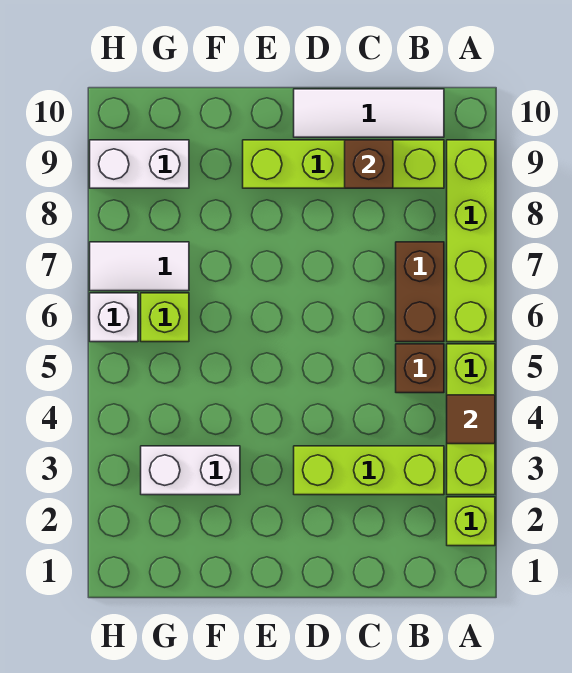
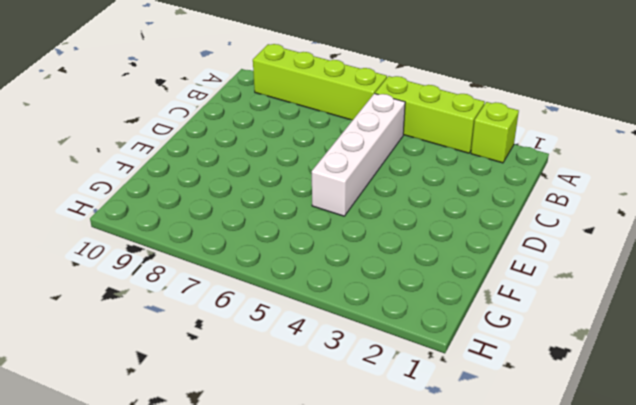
white brick B5:E5 level 1 -> brown brick B5 level 1
none -> lime brick B3:D3 level 1
none -> brown brick B6:B7 level 1
none -> lime brick B9:E9 level 1

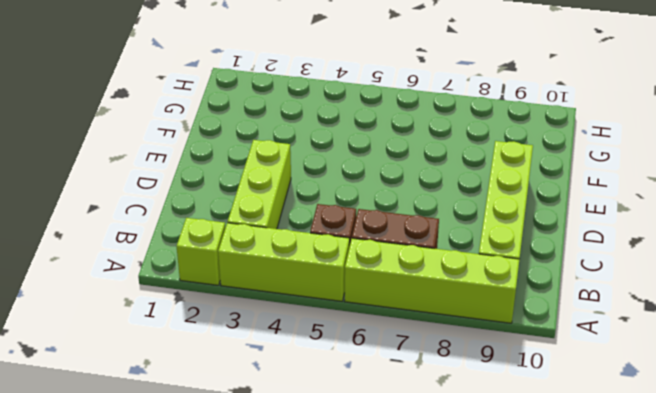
none -> white tile B10:D10 level 1
none -> white brick F3:G3 level 1
none -> lime brick G6 level 1

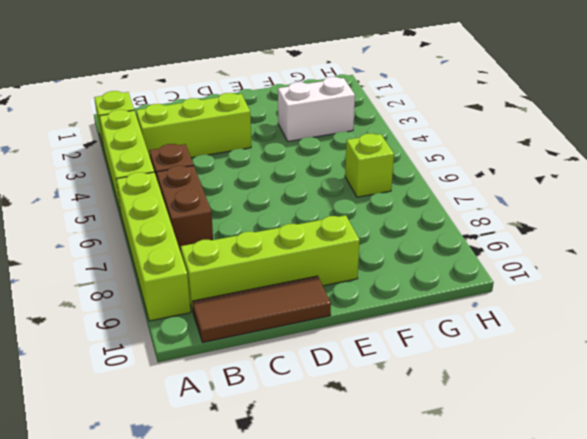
brown tile B10:D10 level 1 -> white tile B10:D10 level 1
none -> white tile G7:H7 level 1
none -> white brick G9:H9 level 1
none -> white brick H6 level 1

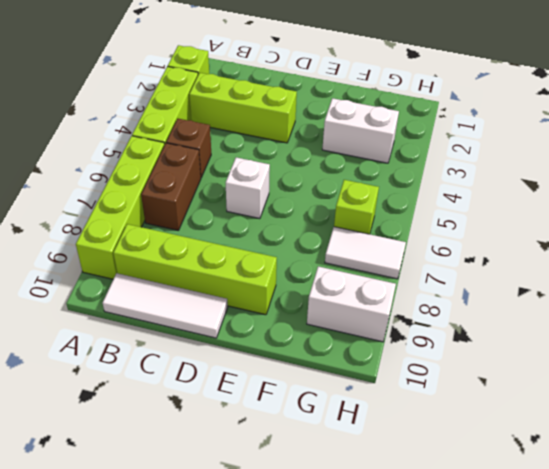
white brick D6 level 1 -> white brick H6 level 1
none -> brown tile A4 level 2
none -> brown brick C9 level 2

